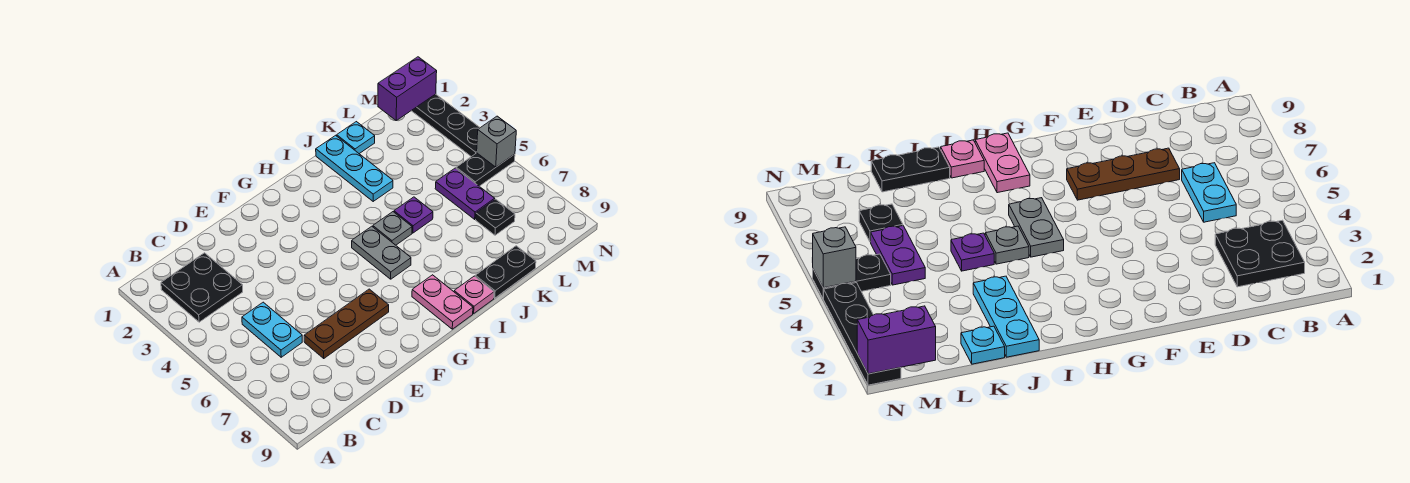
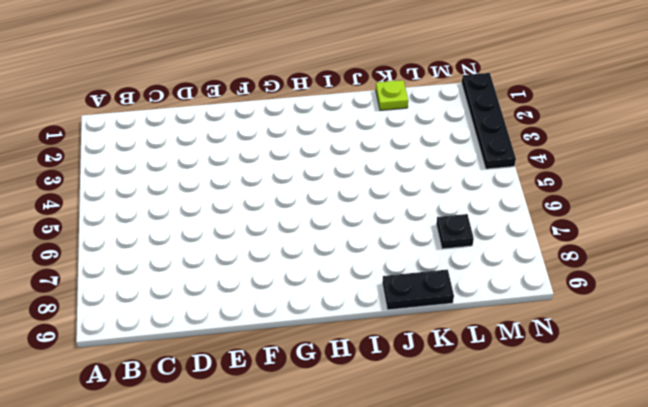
lime plate K1 level 1 -> cyan plate K1 level 1
none -> black plate B2:C3 level 1
none -> cyan plate C5:C6 level 1
none -> brown plate D7:F7 level 1

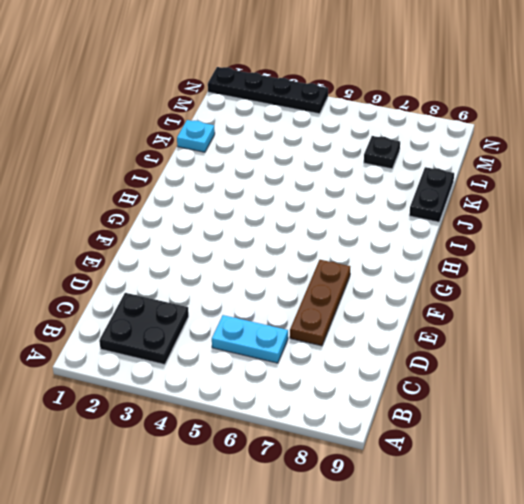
none -> grey plate H5:H6 level 1
none -> pink plate H8:H9 level 1
none -> grey plate I5 level 1

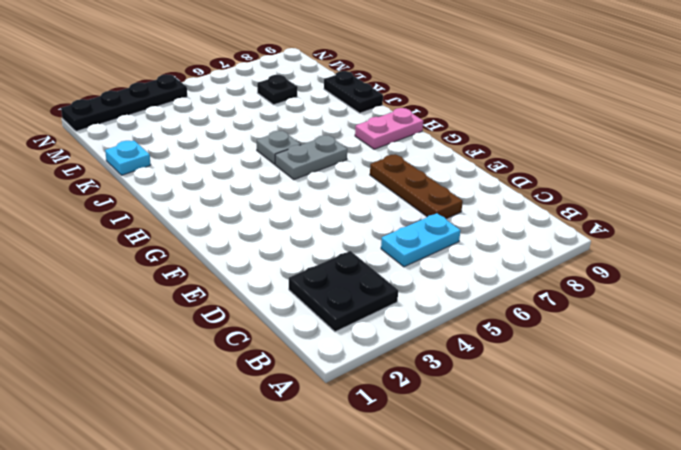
none -> pink plate I9 level 1
none -> cyan plate J1:J3 level 1
none -> purple plate J5 level 1

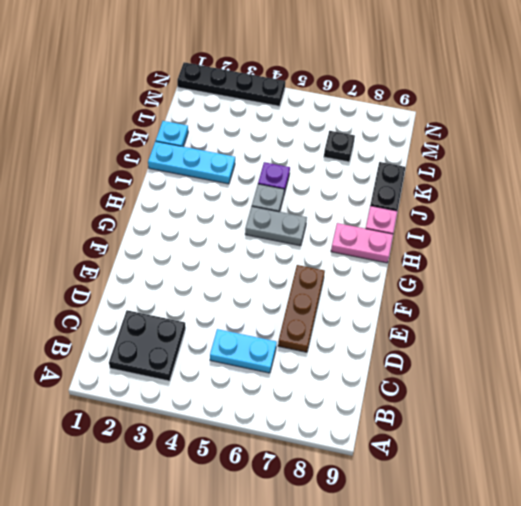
none -> purple plate L5:L6 level 1
none -> black plate M5:N5 level 1
none -> purple brick M1:N1 level 2

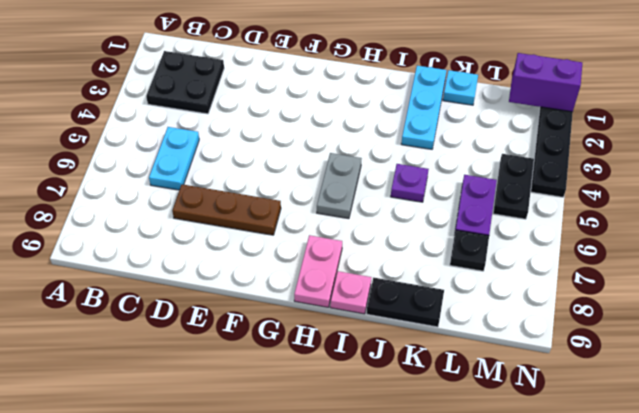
black plate M4:M5 level 1 -> black plate M5:N5 level 1
none -> grey plate I5 level 1
none -> grey brick N5 level 2

